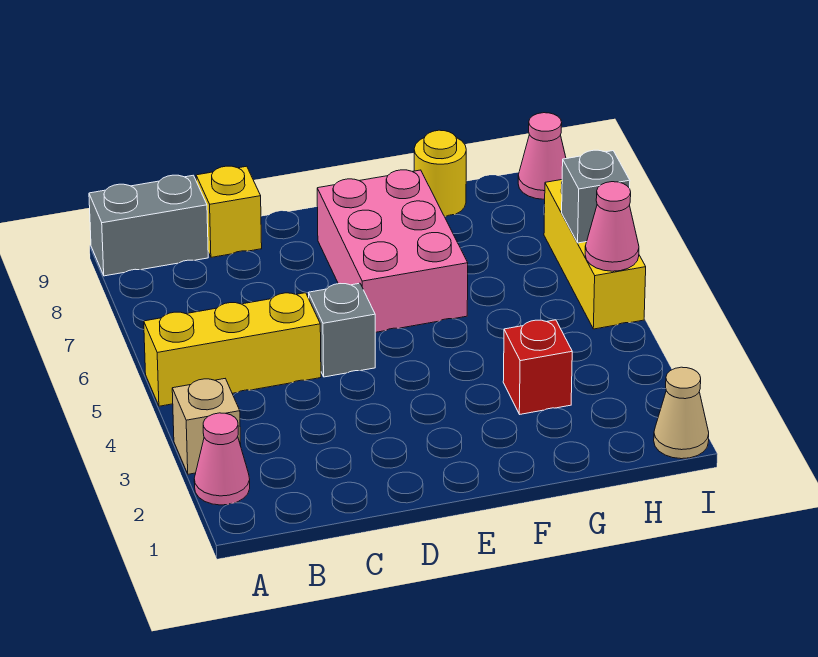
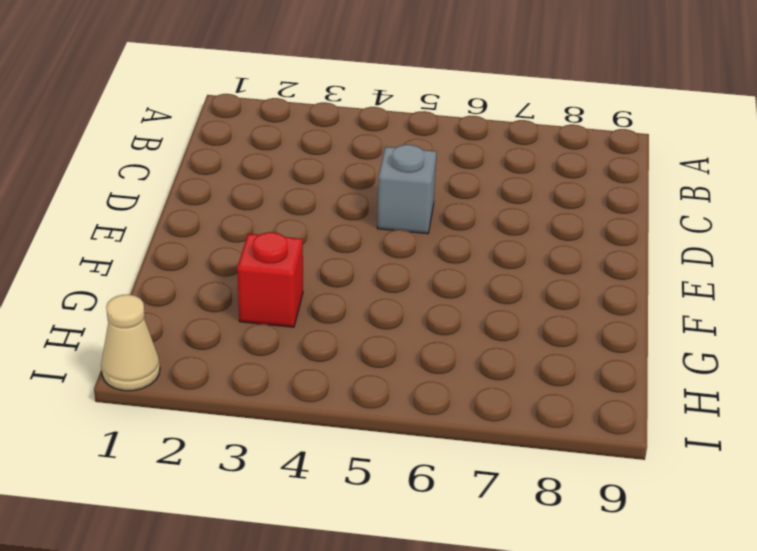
none -> pink cone A2 level 1
none -> tan brick A3 level 1
none -> yellow brick A5:C5 level 1

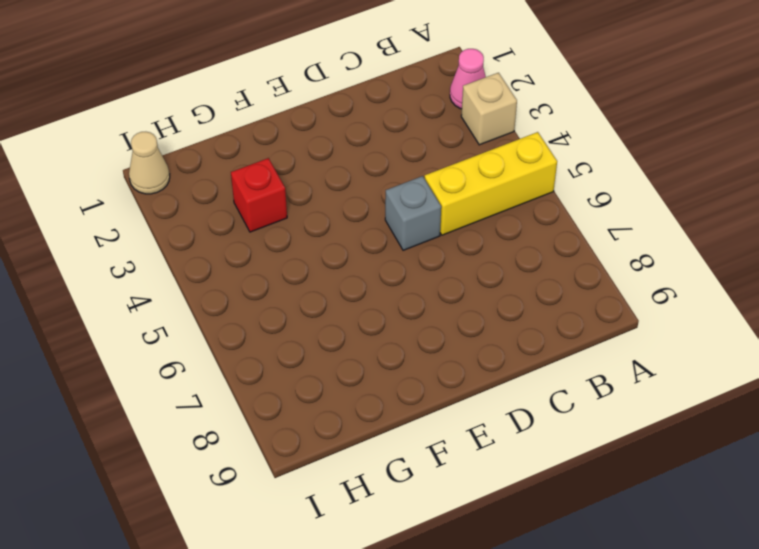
none -> grey brick A9:B9 level 1
none -> yellow brick C9 level 1
none -> pink brick E6:F8 level 1

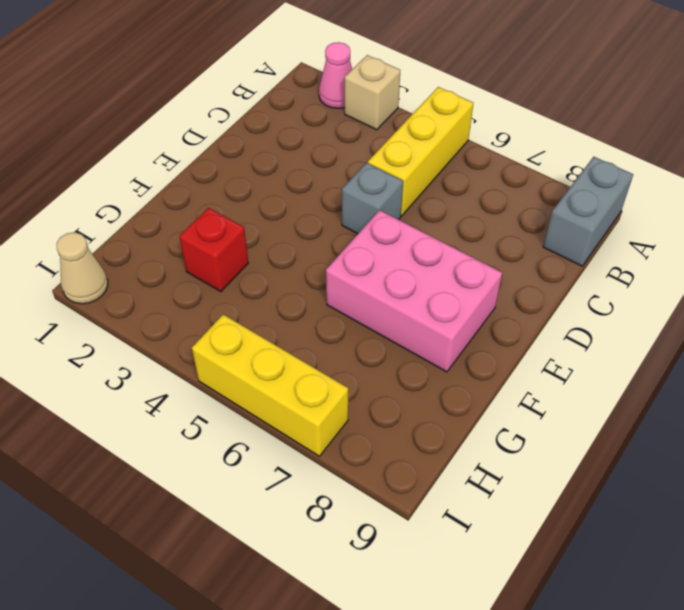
none -> yellow brick C9 level 1
none -> yellow round brick G9 level 1
none -> pink cone I9 level 1

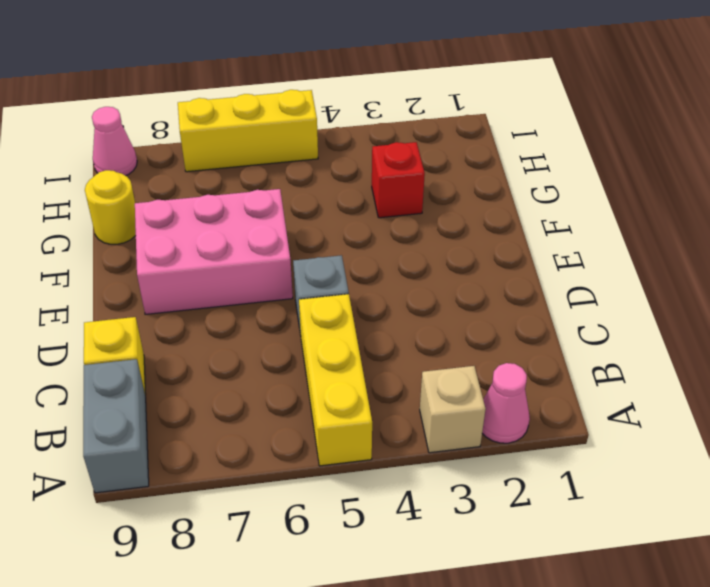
none -> tan cone I1 level 1
none -> pink cone I5 level 2
none -> grey brick I6 level 2

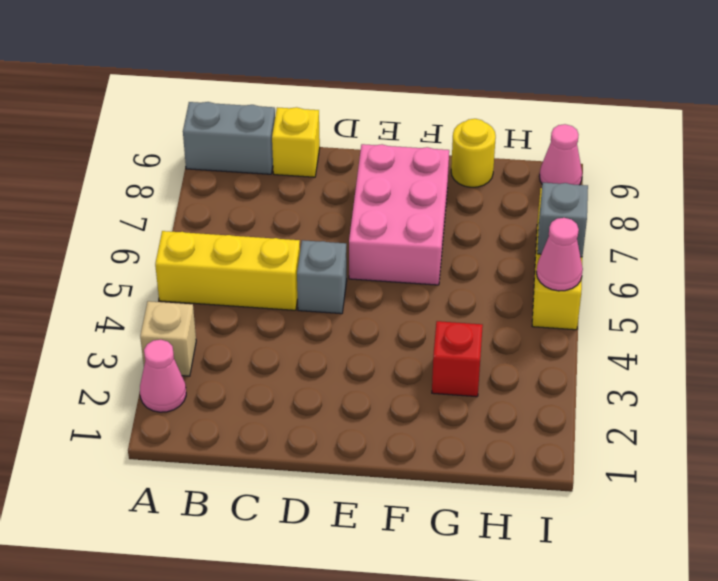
none -> tan cone I1 level 1

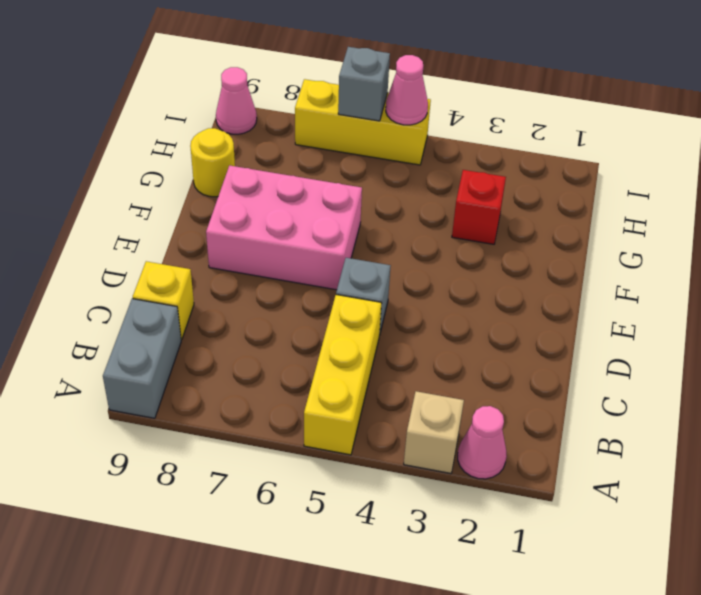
none -> tan cone I1 level 1

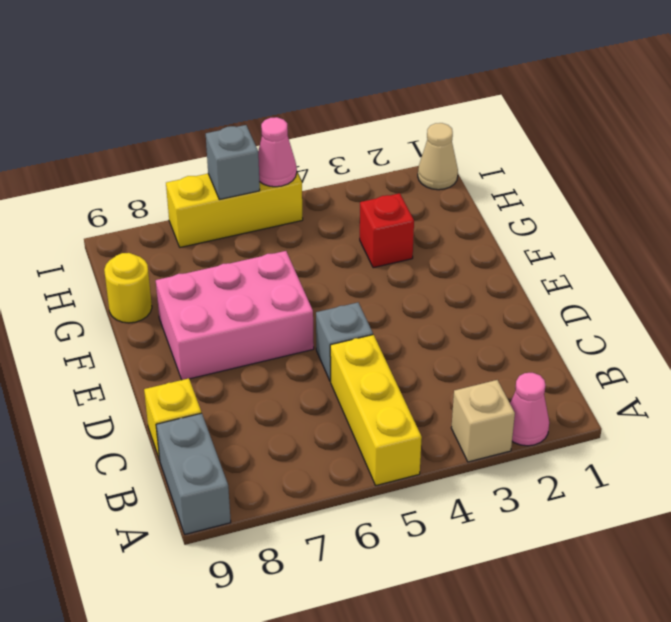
none -> pink cone I9 level 1

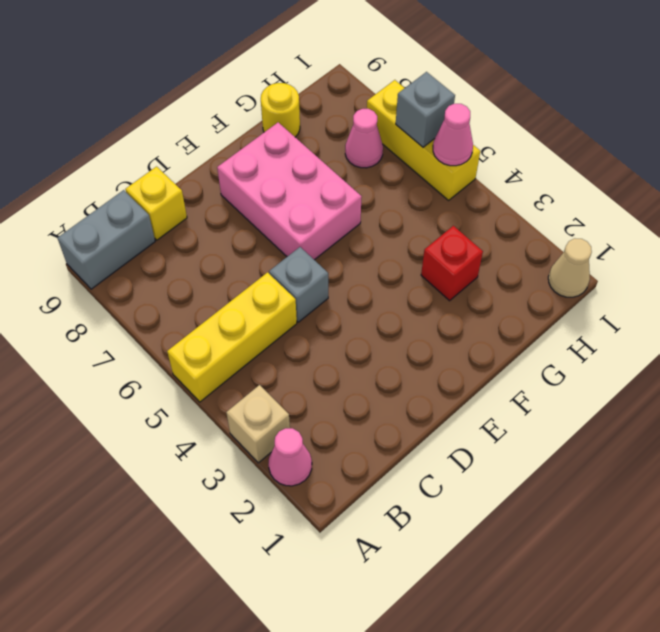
pink cone H7 level 1 -> pink cone I9 level 1

